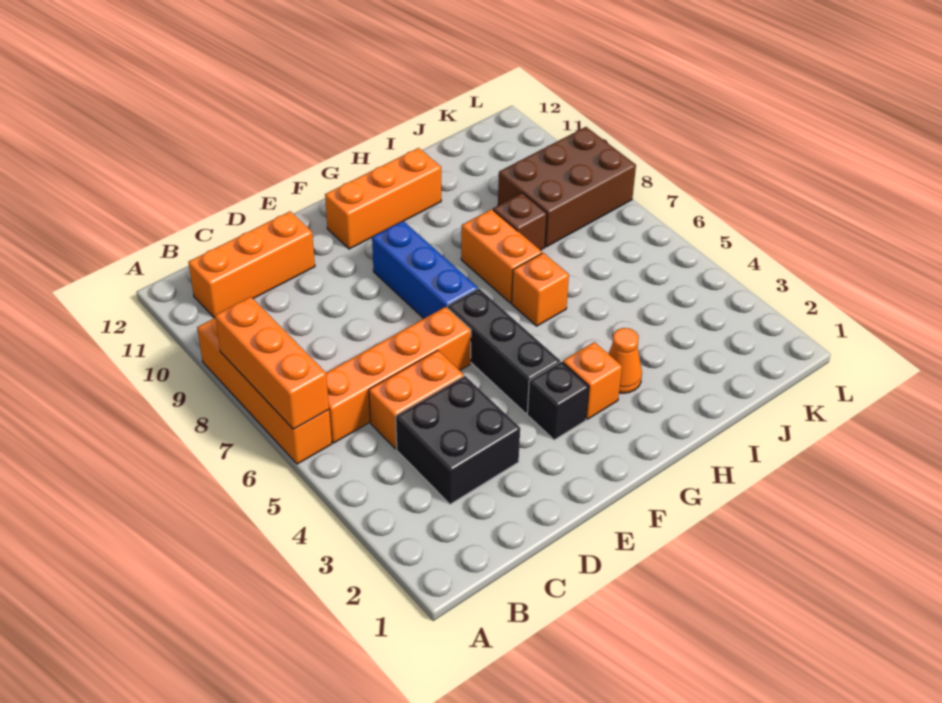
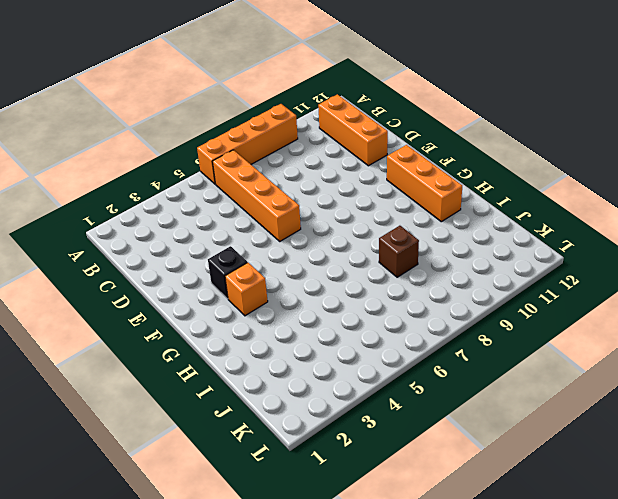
none -> black brick C3:D4 level 1
none -> orange brick C5:D5 level 1
none -> black brick F4:F6 level 1

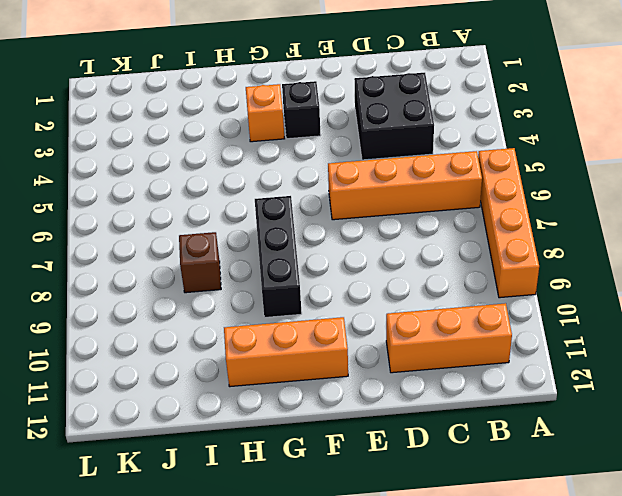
black brick G7:G9 level 1 -> black brick F4:F6 level 1
none -> orange brick C5:D5 level 1
none -> blue brick F7:F9 level 1
none -> orange cone H3 level 1

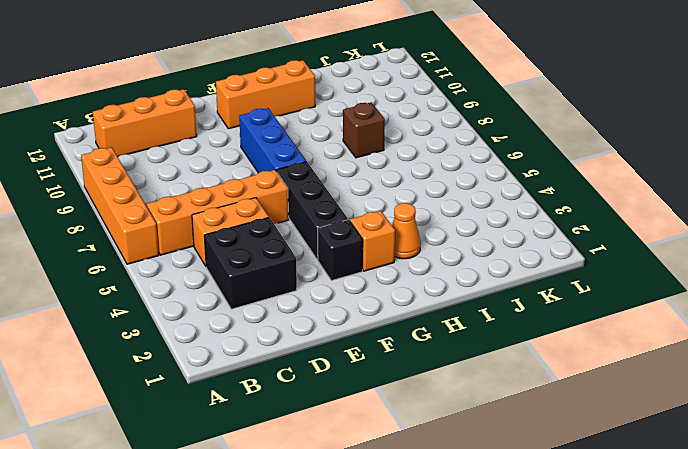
none -> orange brick H6 level 1
none -> orange brick H7:H8 level 1
none -> brown brick J8:L9 level 1

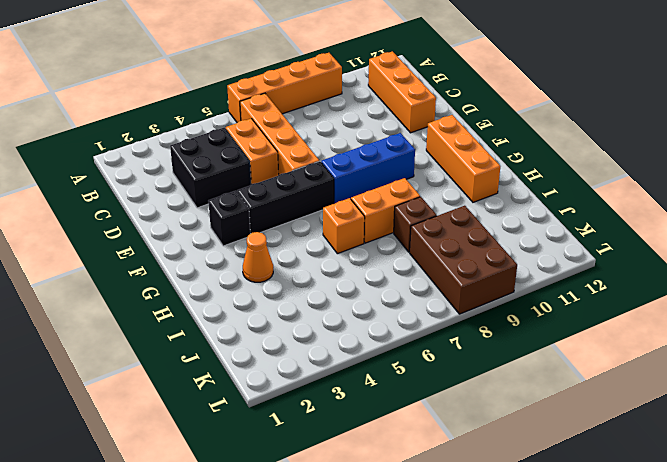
none -> orange brick G3 level 1
none -> orange brick A6:A8 level 2

